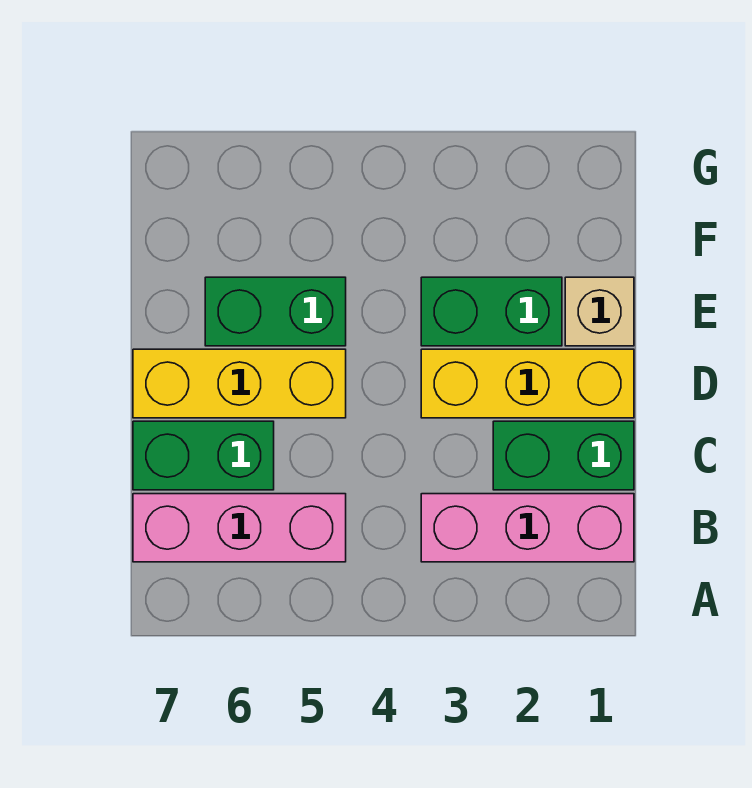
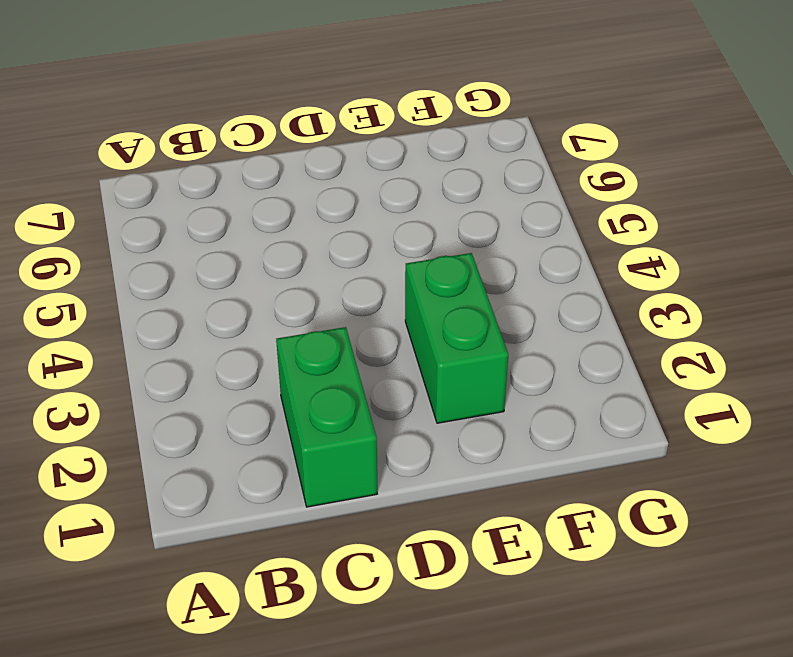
none -> pink brick B1:B3 level 1
none -> pink brick B5:B7 level 1

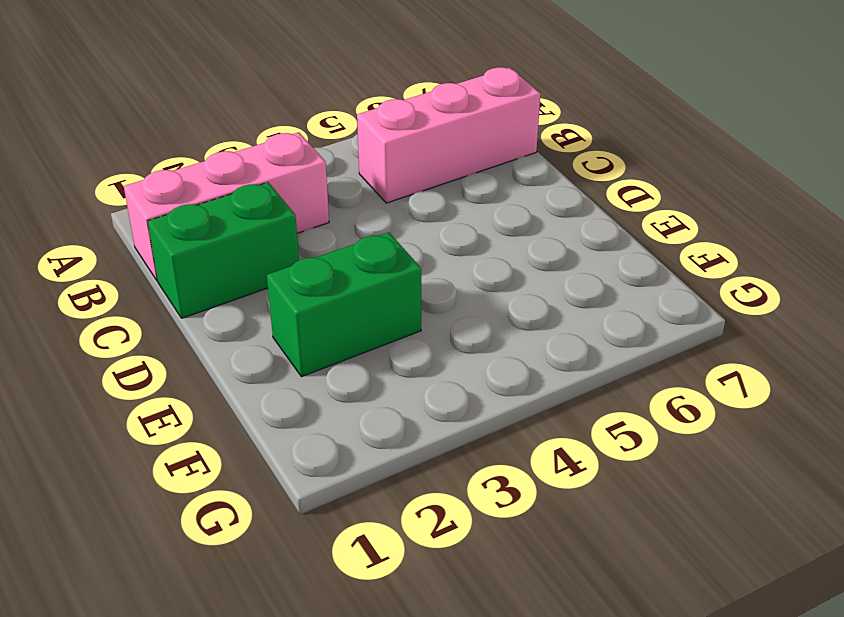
none -> green brick C6:C7 level 1
none -> yellow brick D1:D3 level 1

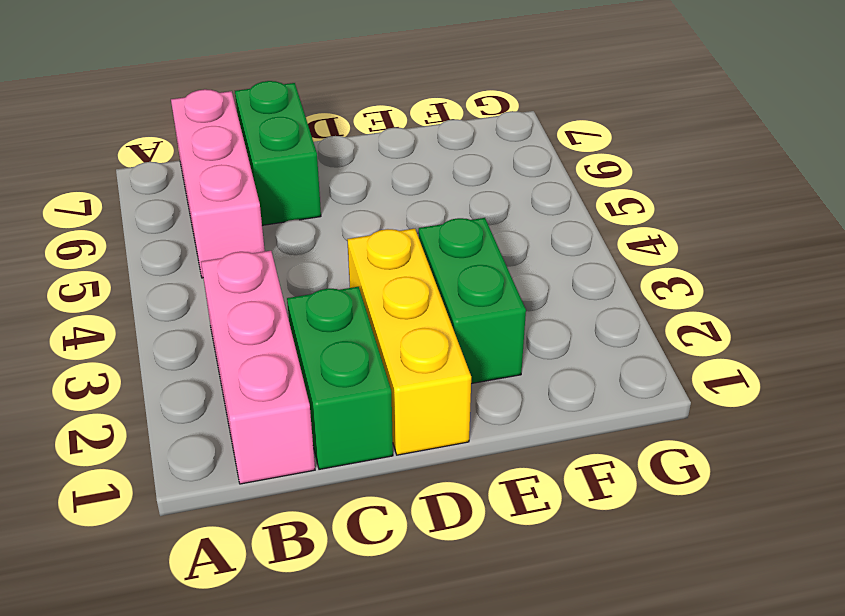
none -> yellow brick D5:D7 level 1
none -> tan brick E1 level 1

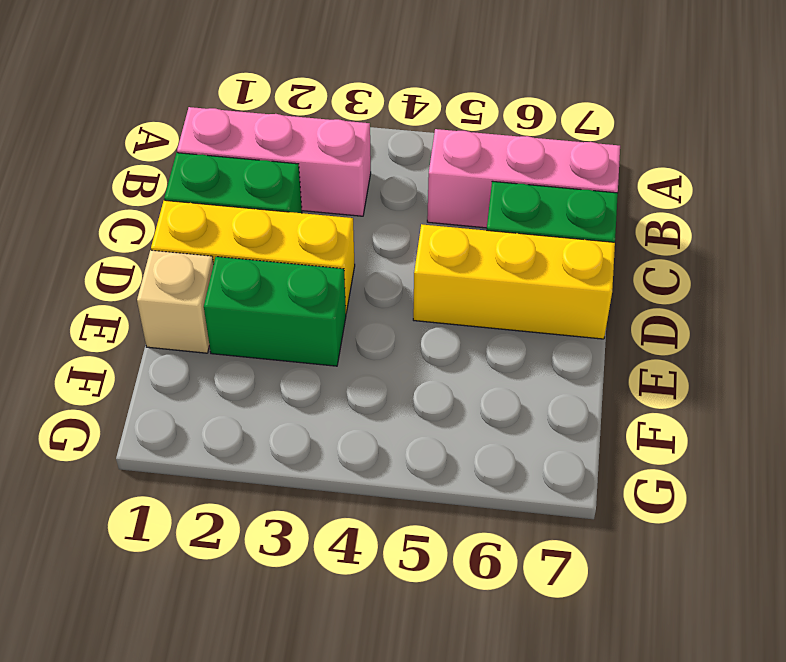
none -> green brick E5:E6 level 1

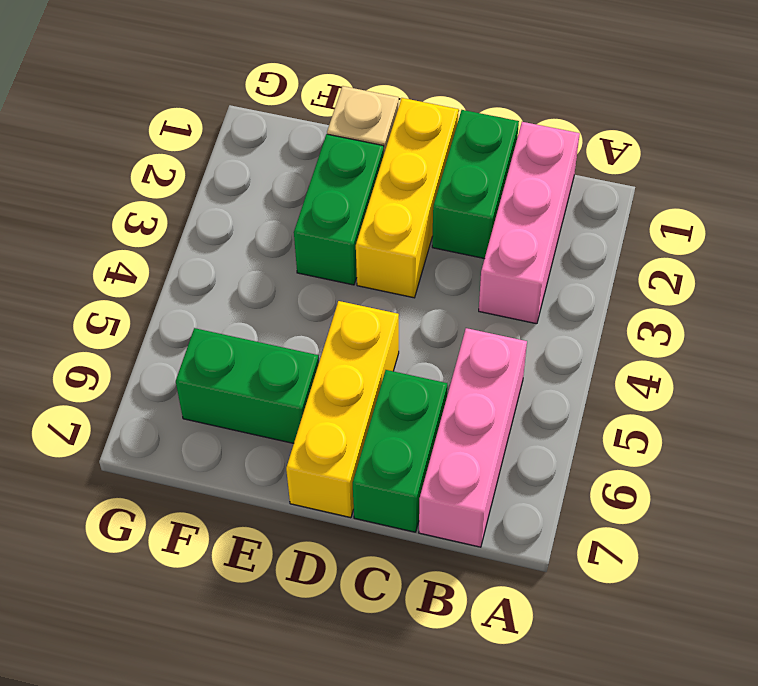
green brick E6:F6 level 1 -> green brick E5:E6 level 1

